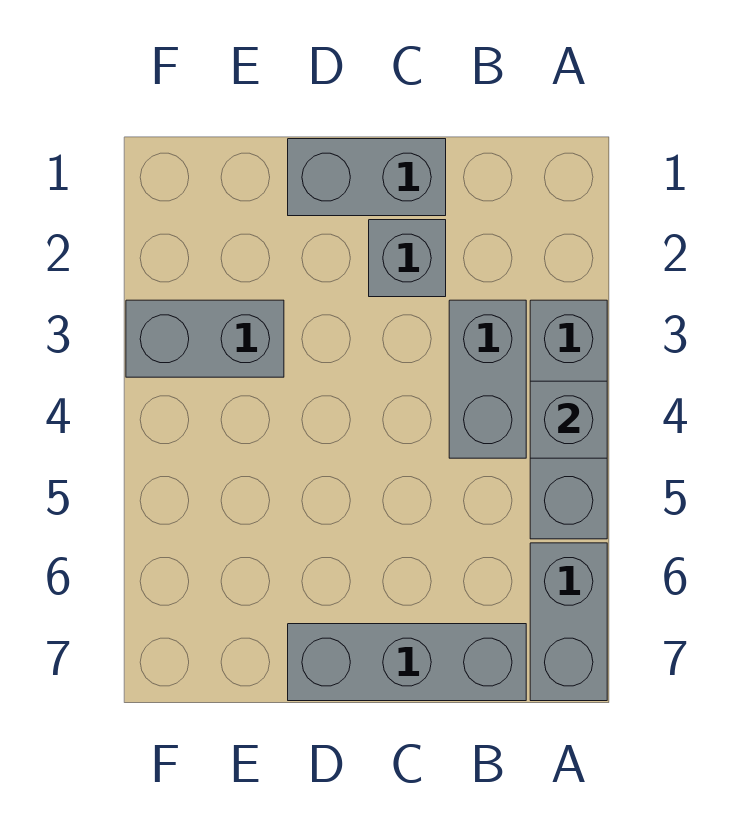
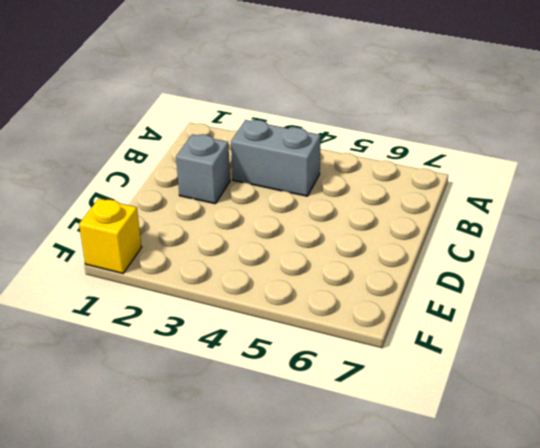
yellow brick F1 level 1 -> none
none -> grey brick A3:A5 level 1
none -> grey brick A6:A7 level 1

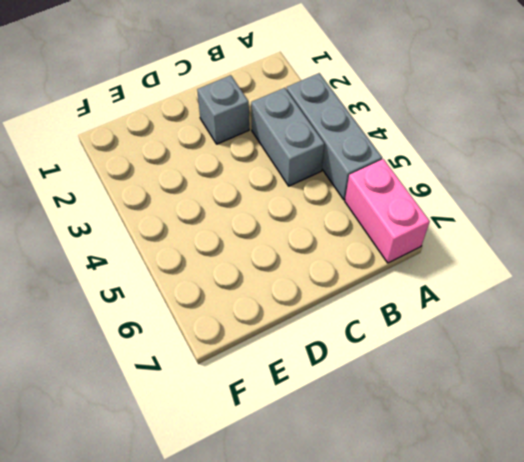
pink brick A6:A7 level 1 -> grey brick A6:A7 level 1
none -> grey brick B7:D7 level 1
none -> grey brick C1:D1 level 1

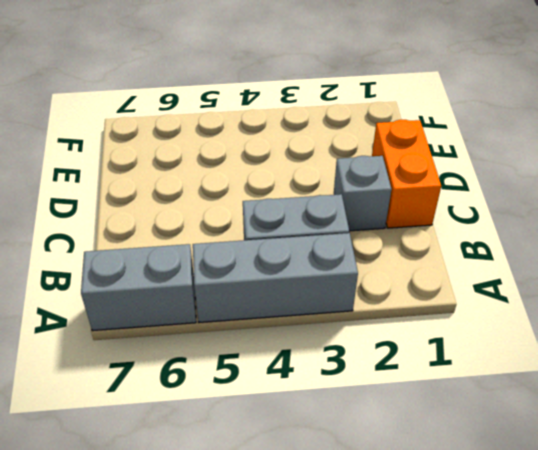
orange brick C1:D1 level 1 -> grey brick C1:D1 level 1
none -> grey brick B7:D7 level 1
none -> grey brick E3:F3 level 1

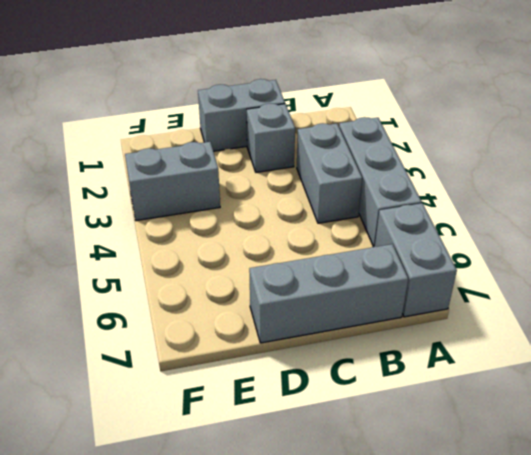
none -> grey brick A4 level 2

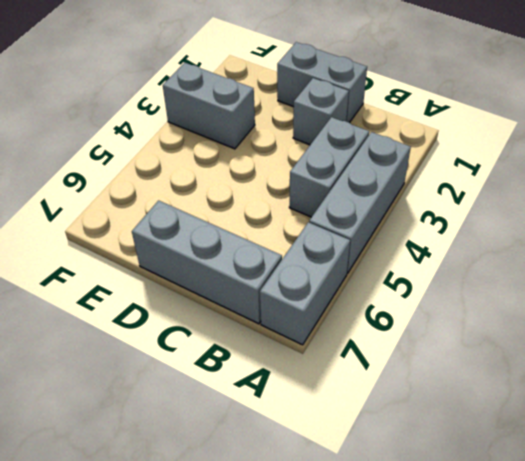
none -> grey brick A4 level 2

